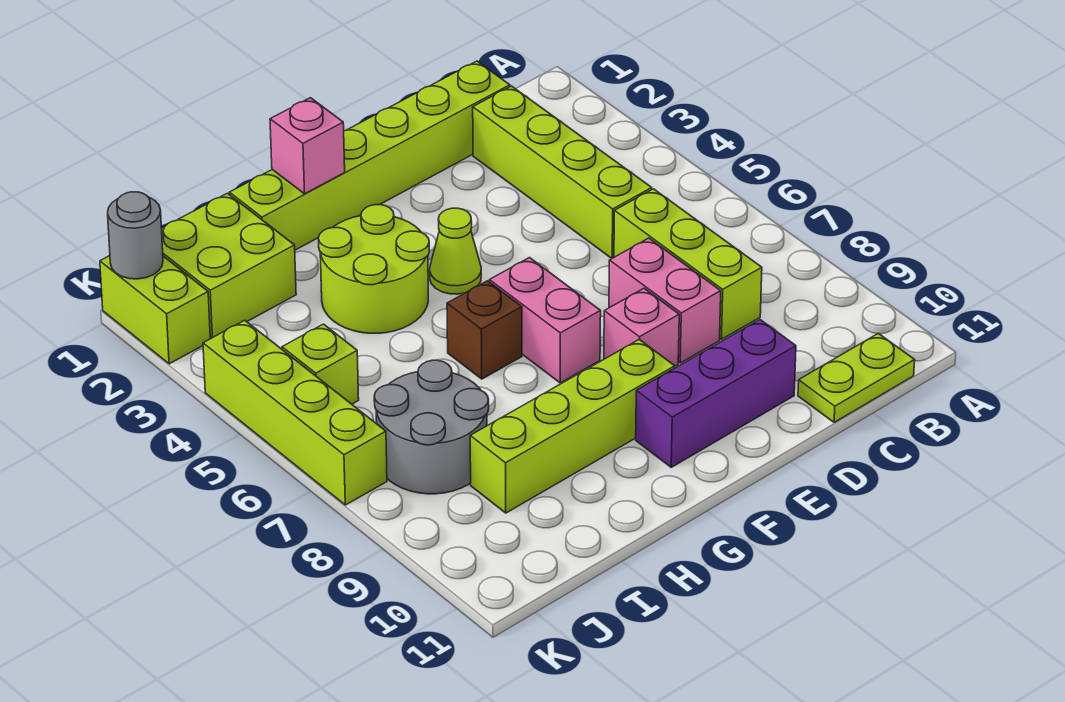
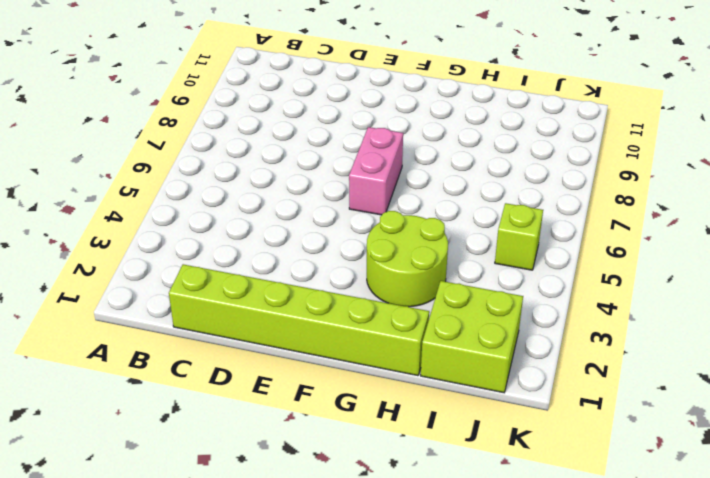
none -> lime plate B11:C11 level 1
none -> lime brick C2:C5 level 1
none -> lime brick C6:C8 level 1

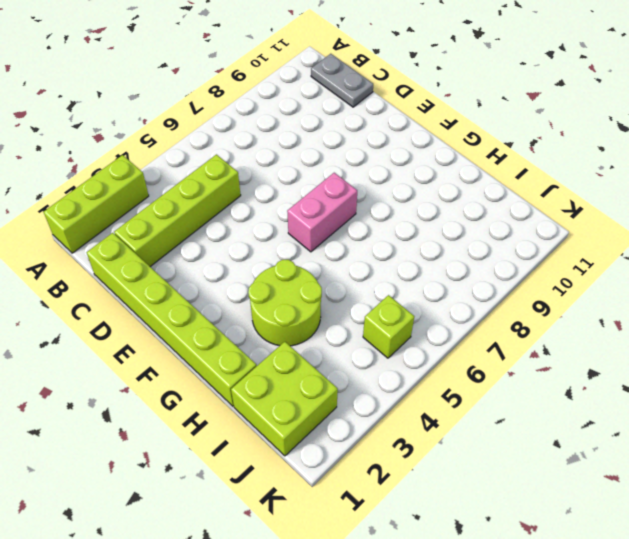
lime brick A1:A3 level 1 -> lime brick C6:C8 level 1
grey plate B11:C11 level 1 -> lime plate B11:C11 level 1
none -> pink brick D7:D8 level 1
none -> purple brick D10:F10 level 1
none -> pink brick E8 level 1

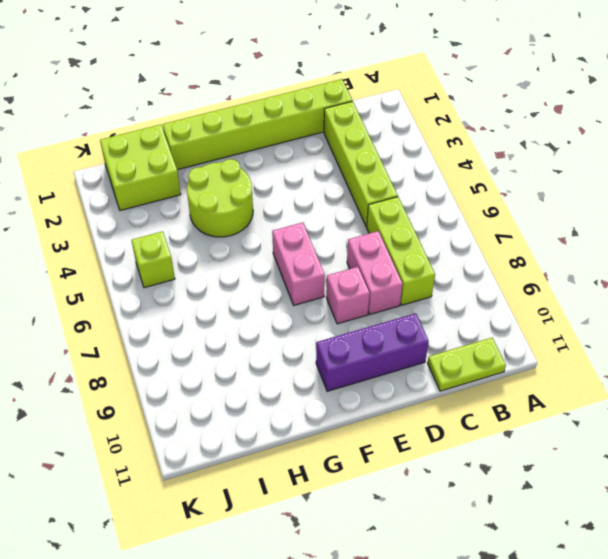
none -> lime cone F4 level 1
none -> lime brick F9:I9 level 1
none -> brown brick G6 level 1

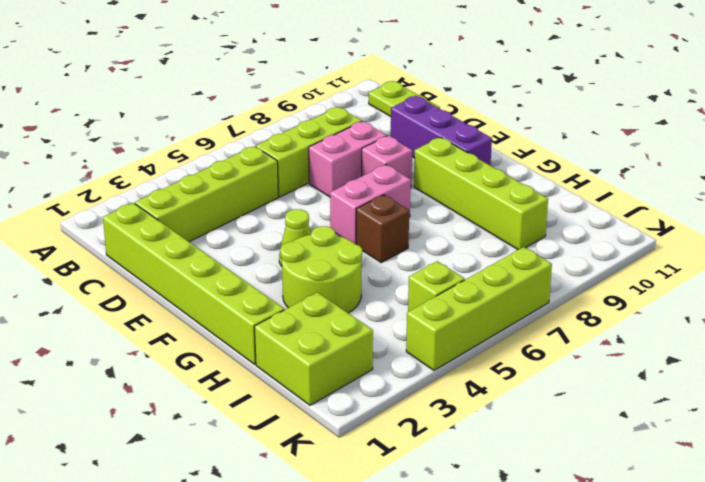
none -> grey round brick I7:J8 level 1
none -> lime brick K1:K2 level 1
none -> pink brick G1 level 2

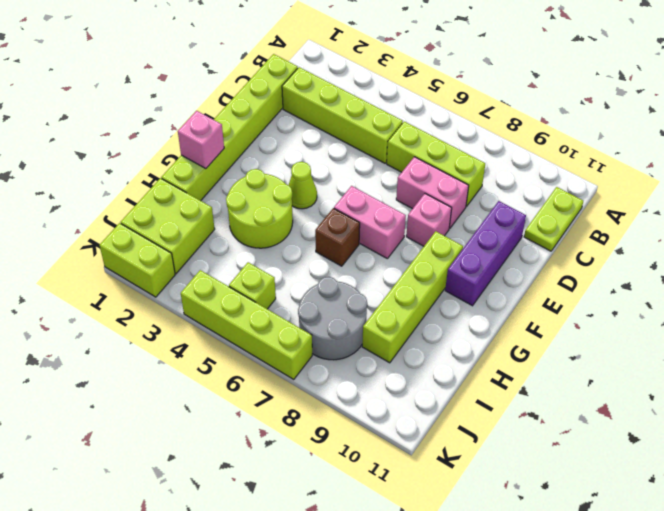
none -> grey round brick K1 level 2

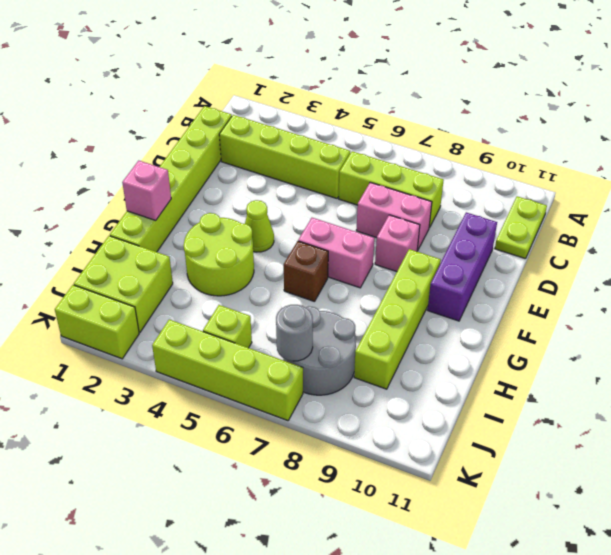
grey round brick J7 level 2 -> grey round brick K1 level 2

